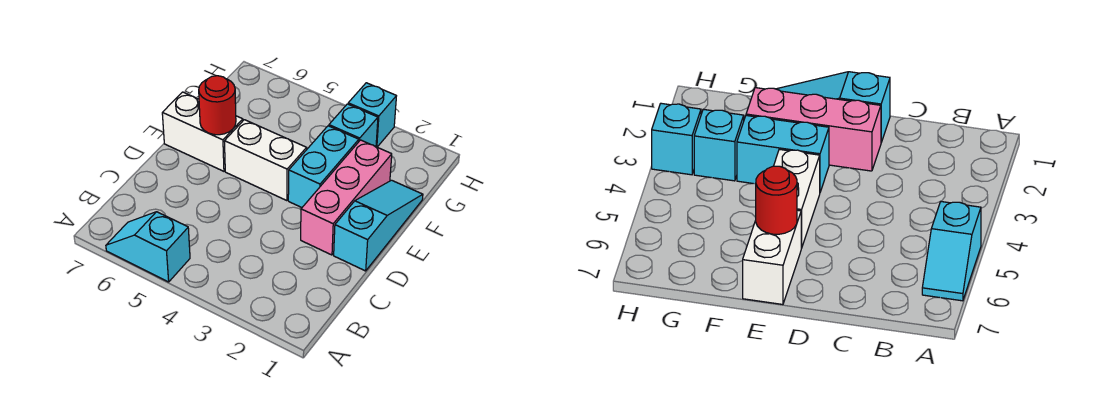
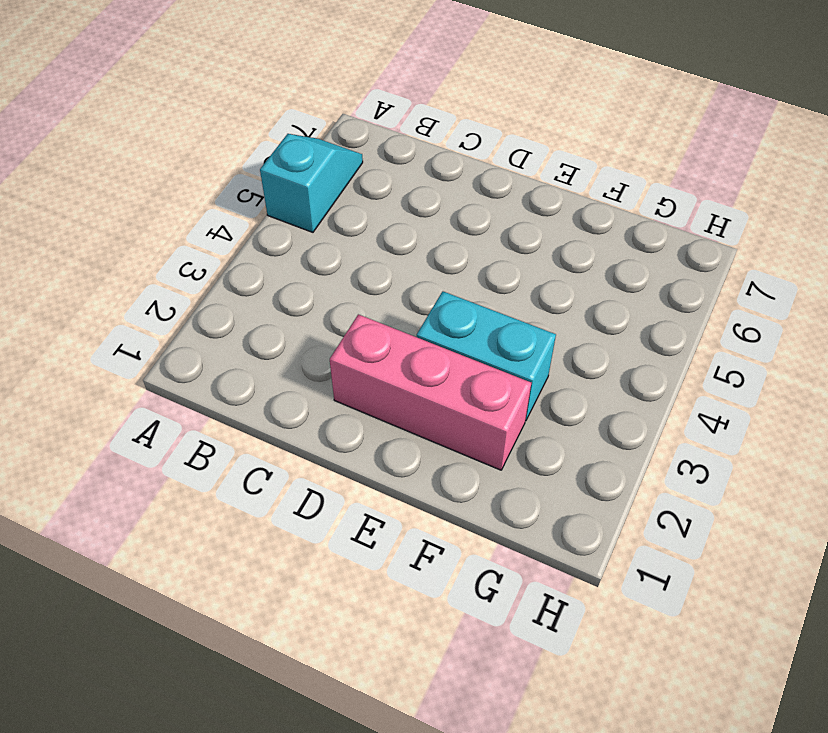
none -> cyan slope D1:F1 level 1 top D
none -> white brick E4:E5 level 1

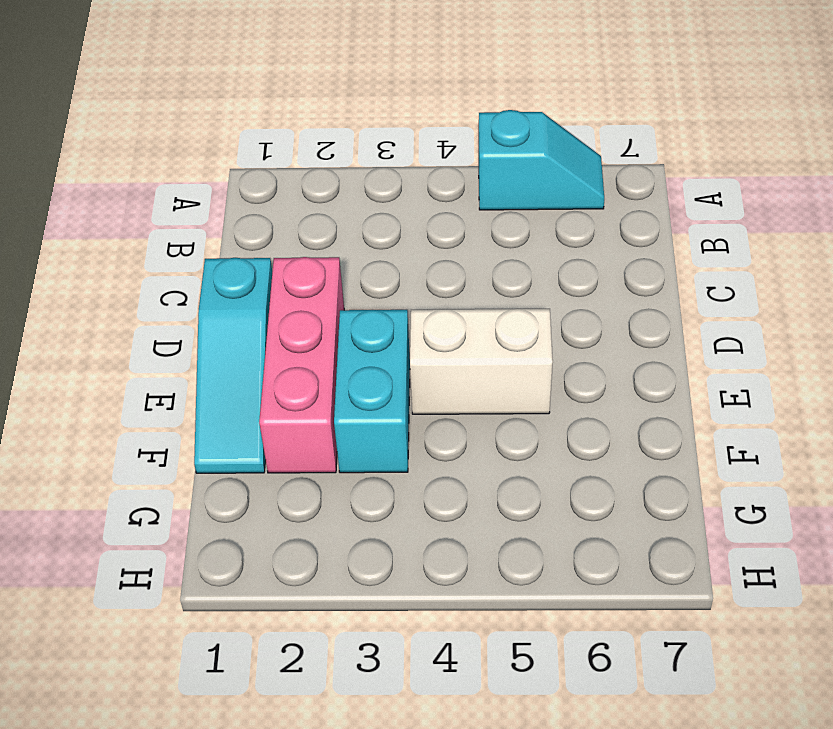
none -> white brick E6:E7 level 1
none -> cyan brick G3 level 1

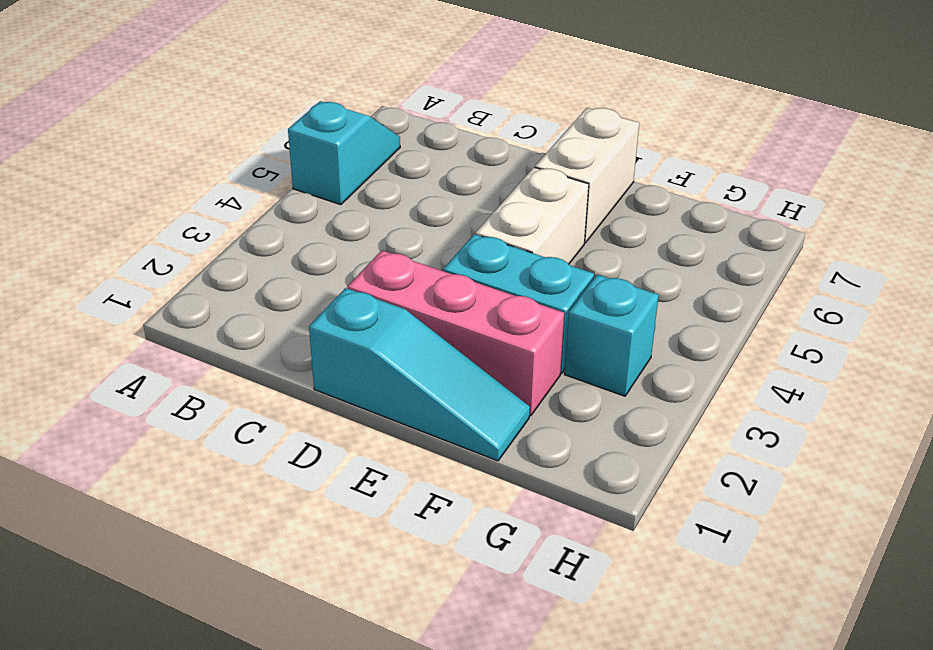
none -> cyan brick H3 level 1
none -> red round brick E6 level 2

